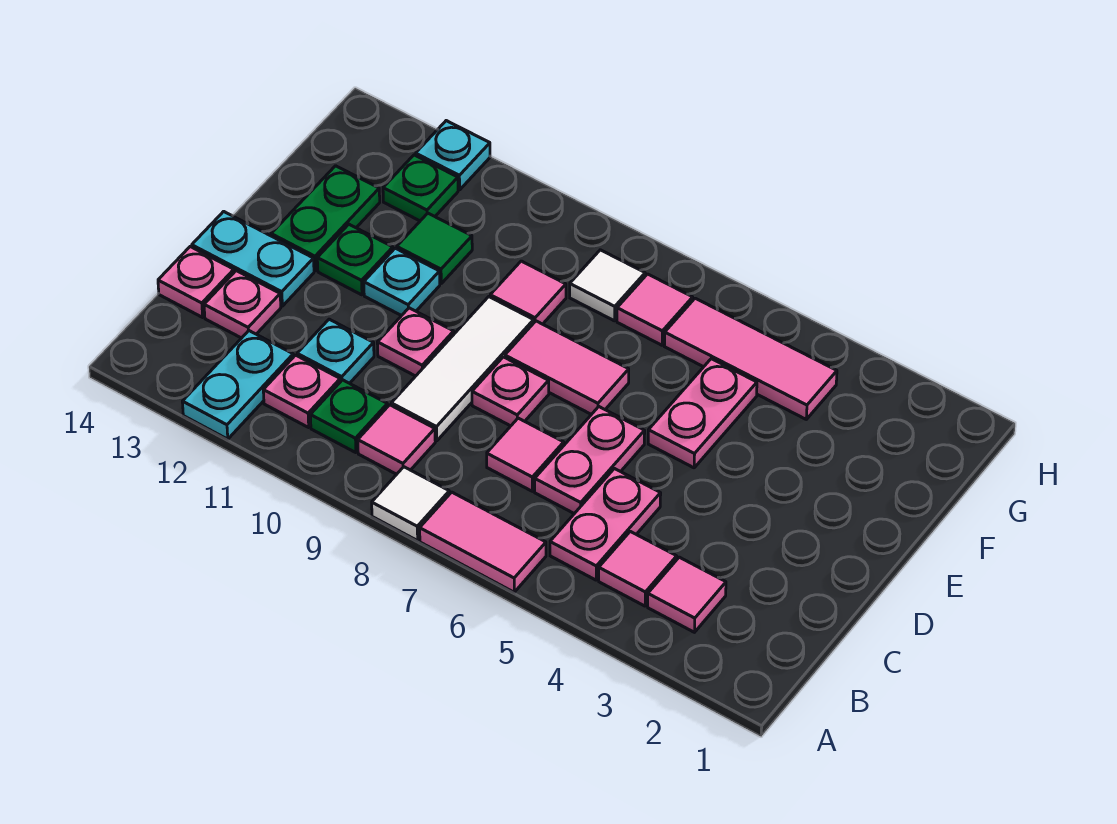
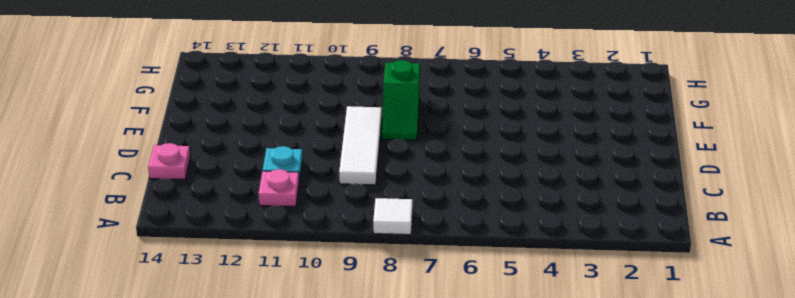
green slope E8:F8 level 1 top F -> pink tile E7:E8 level 1
none -> pink tile A6:A7 level 1
none -> cyan plate A12:B12 level 1
none -> pink tile B3 level 1
none -> pink tile B4 level 1

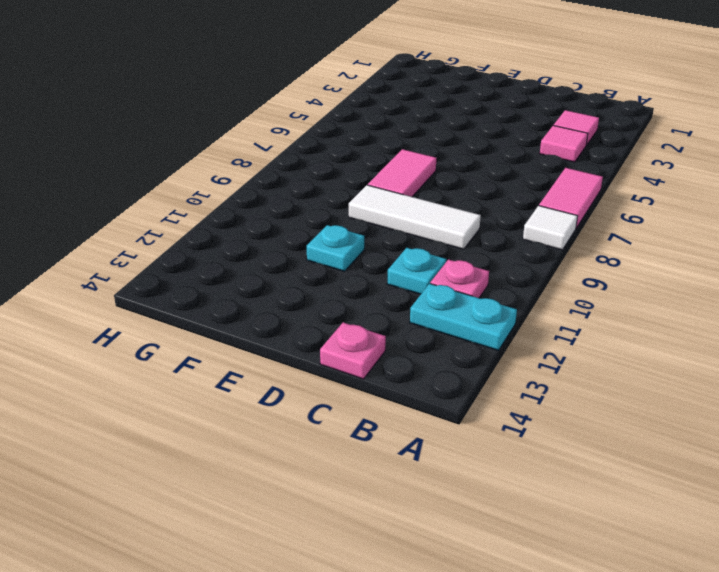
none -> pink plate B5:C5 level 1
none -> pink tile B9 level 1
none -> green plate B10 level 1
none -> pink plate C6:D6 level 1

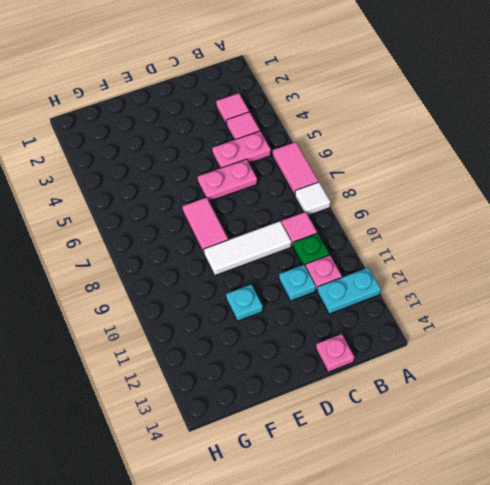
none -> pink tile C7 level 1
none -> pink plate C13 level 1
none -> pink plate D8 level 1
none -> pink plate D10 level 1

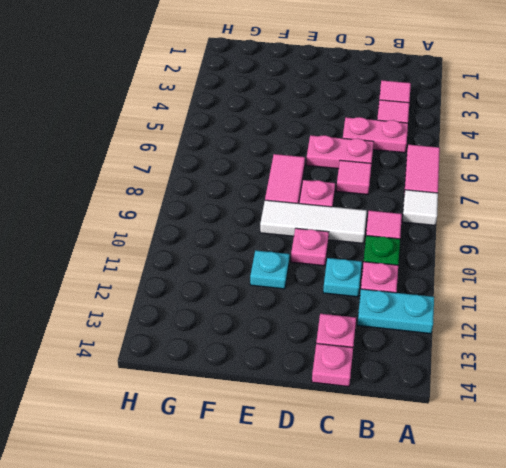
none -> cyan plate D13:D14 level 1
none -> pink plate E5:F5 level 1
none -> green plate E12 level 1
none -> green plate E13:F13 level 1

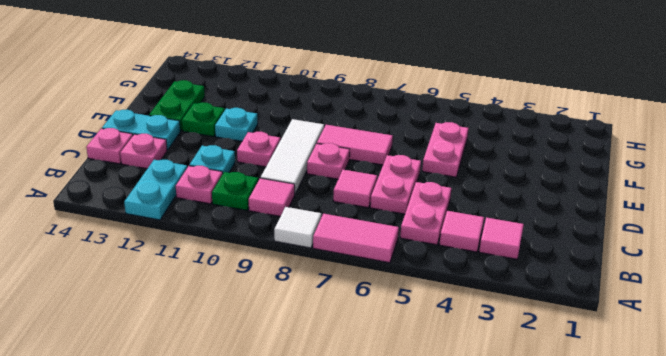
none -> pink tile F9 level 1
none -> green tile F11 level 1
none -> pink tile G4:G6 level 1
none -> pink tile G7 level 1

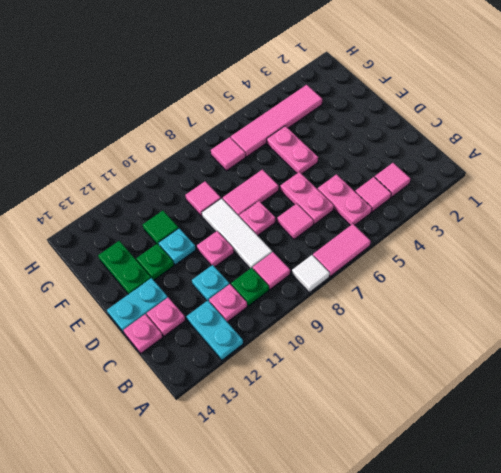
pink tile G3:G6 level 1 -> pink tile G4:G6 level 1
none -> white tile G8 level 1
none -> green plate G12 level 1
none -> cyan plate H12 level 1

